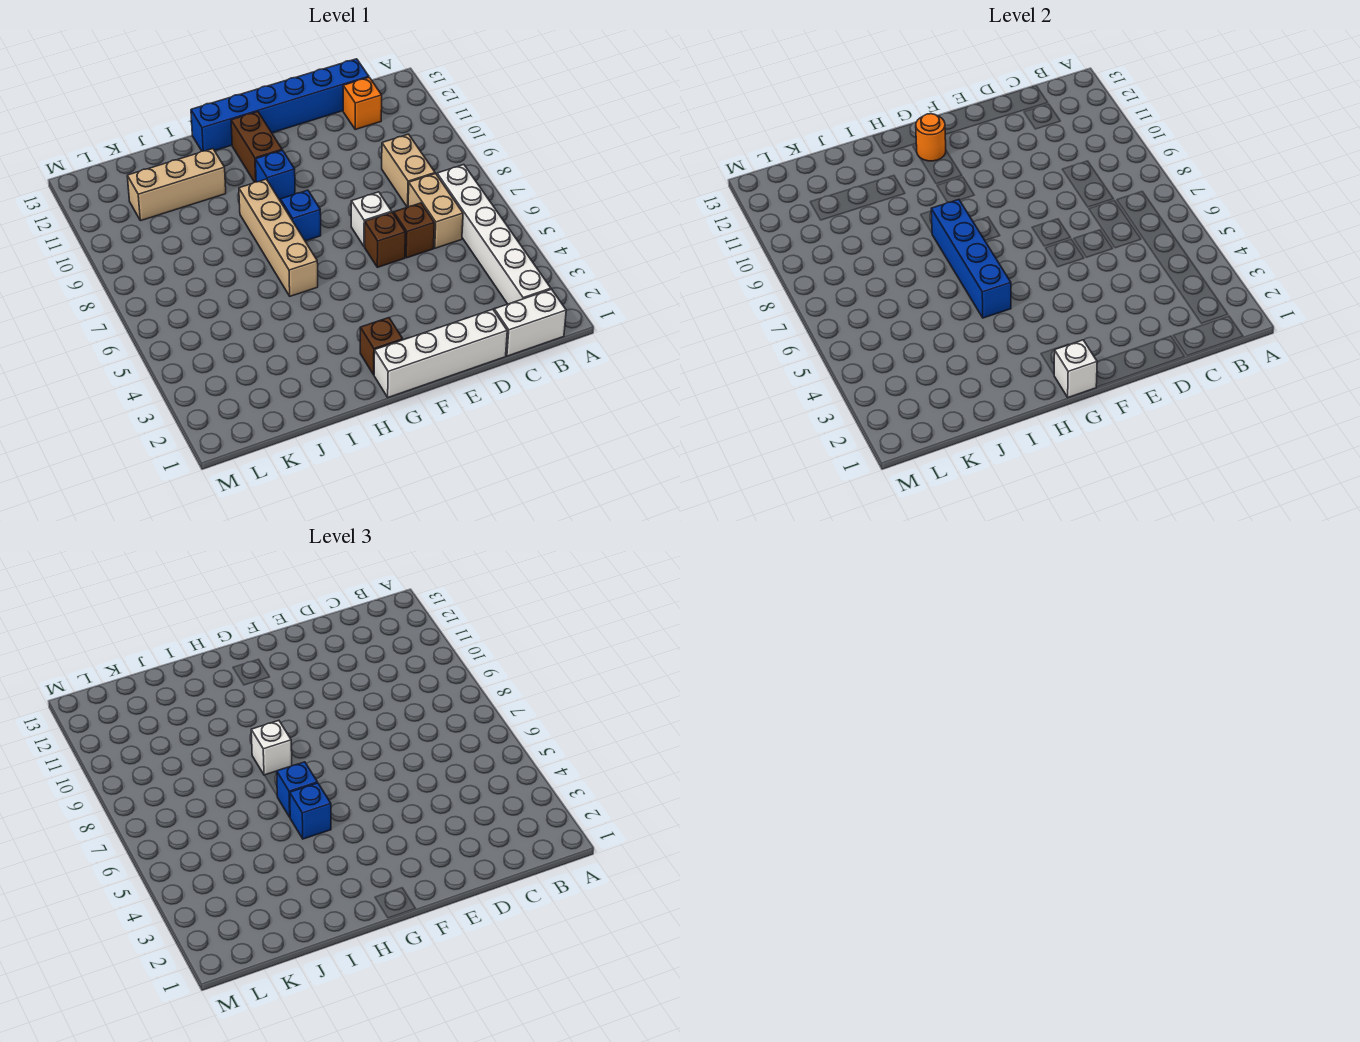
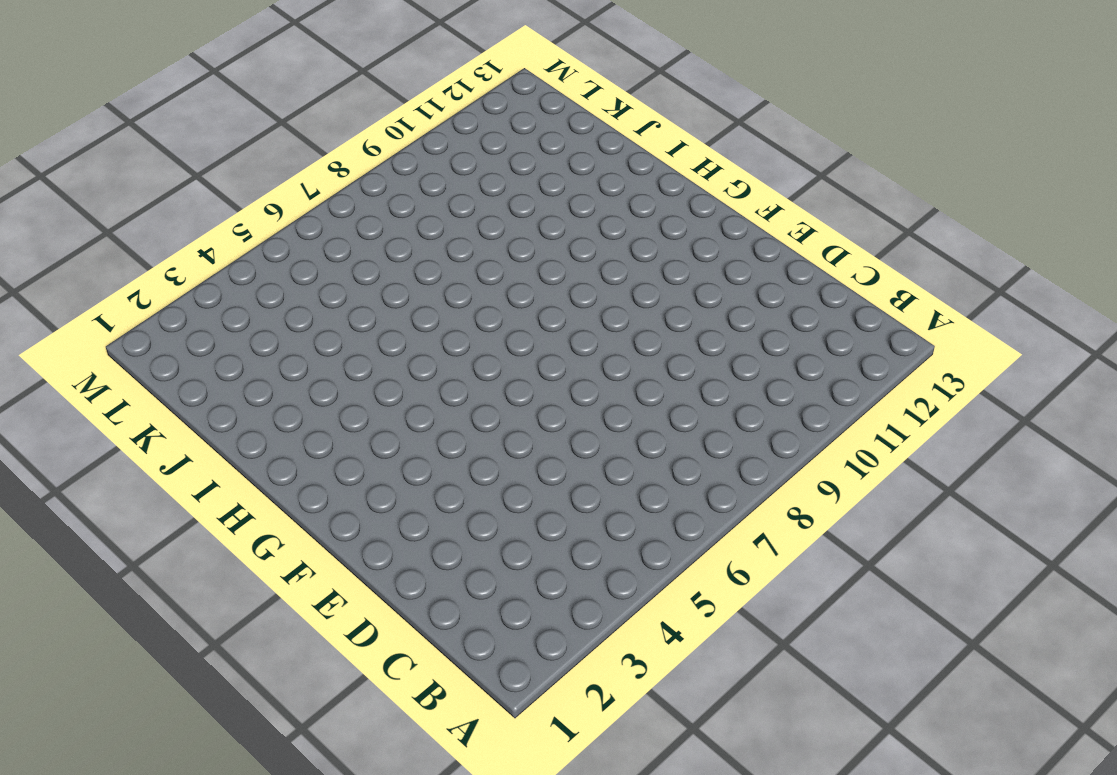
none -> white brick B1:C1 level 1
none -> white brick B2:B7 level 1
none -> tan brick C6:C7 level 1

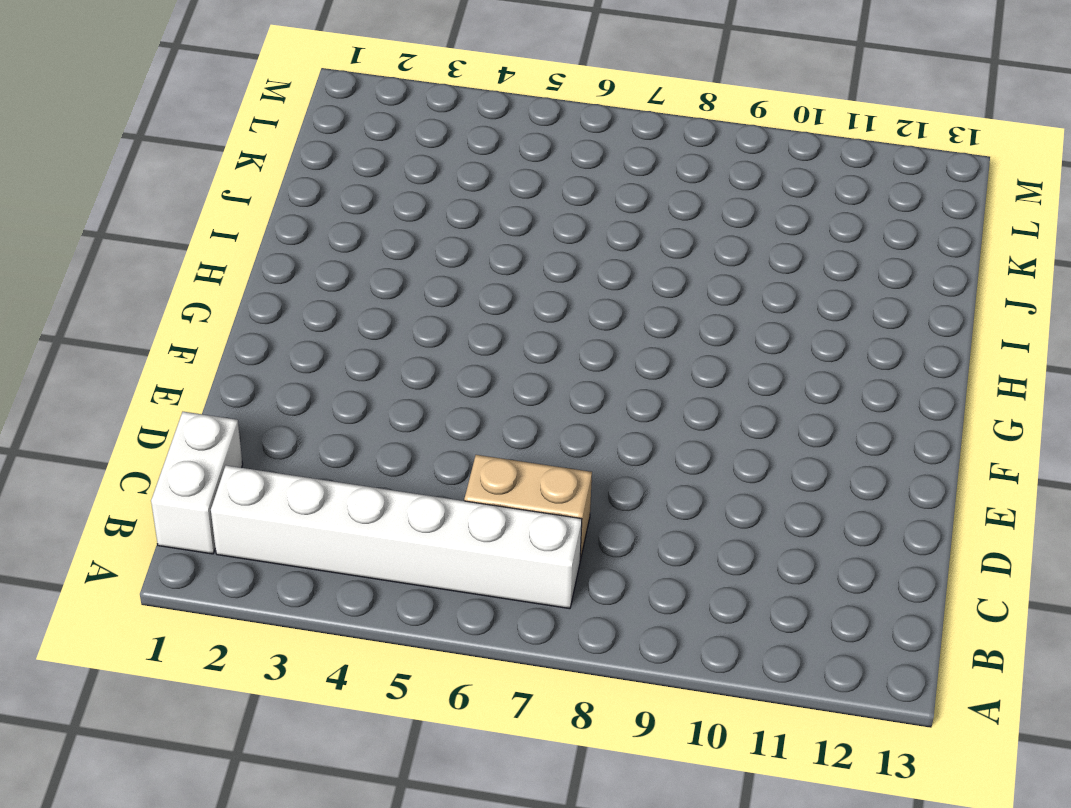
none -> tan brick C8:C9 level 1
none -> orange brick C12 level 1
none -> blue brick C13:H13 level 1

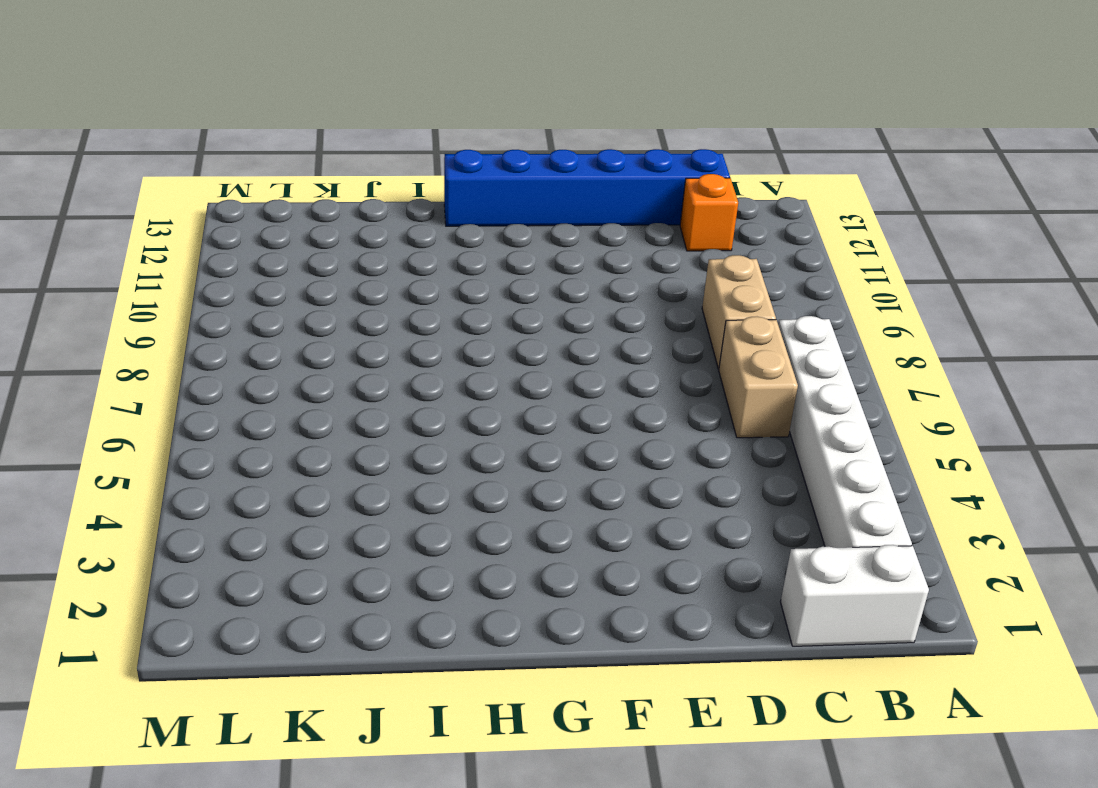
none -> white brick D1:G1 level 1
none -> brown brick D6 level 1
none -> brown brick E6 level 1

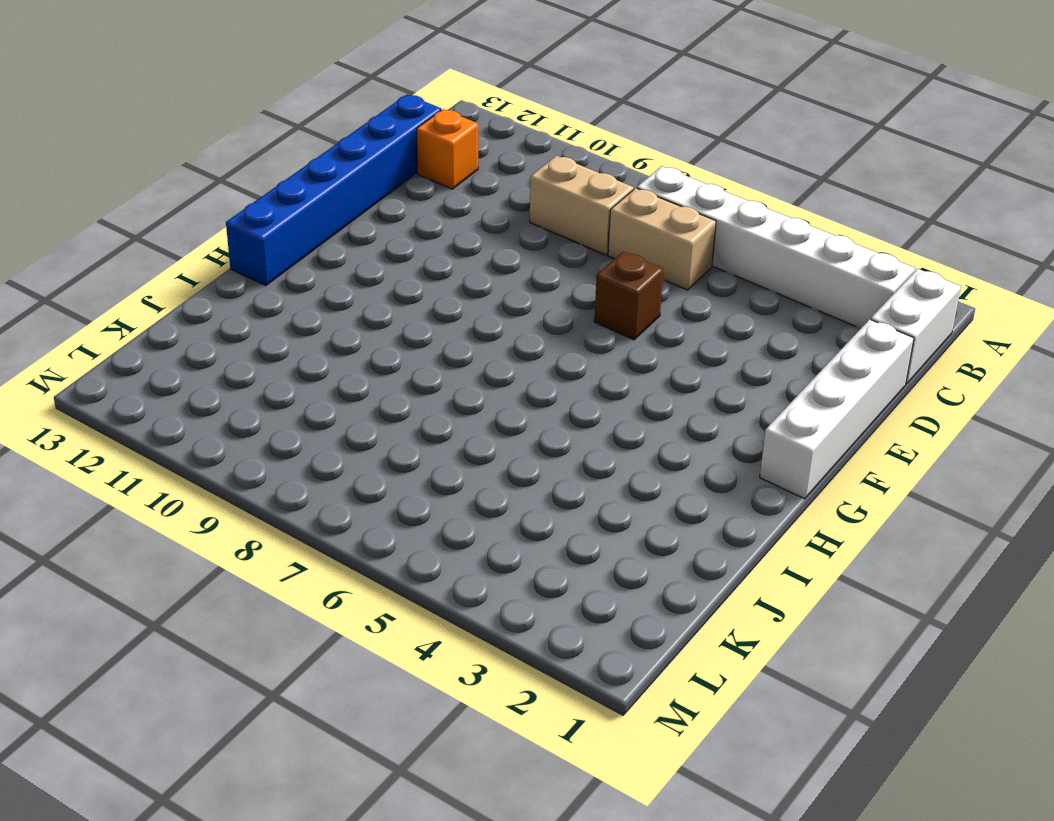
none -> brown brick D6 level 1
none -> white brick E7 level 1
none -> brown brick G2 level 1

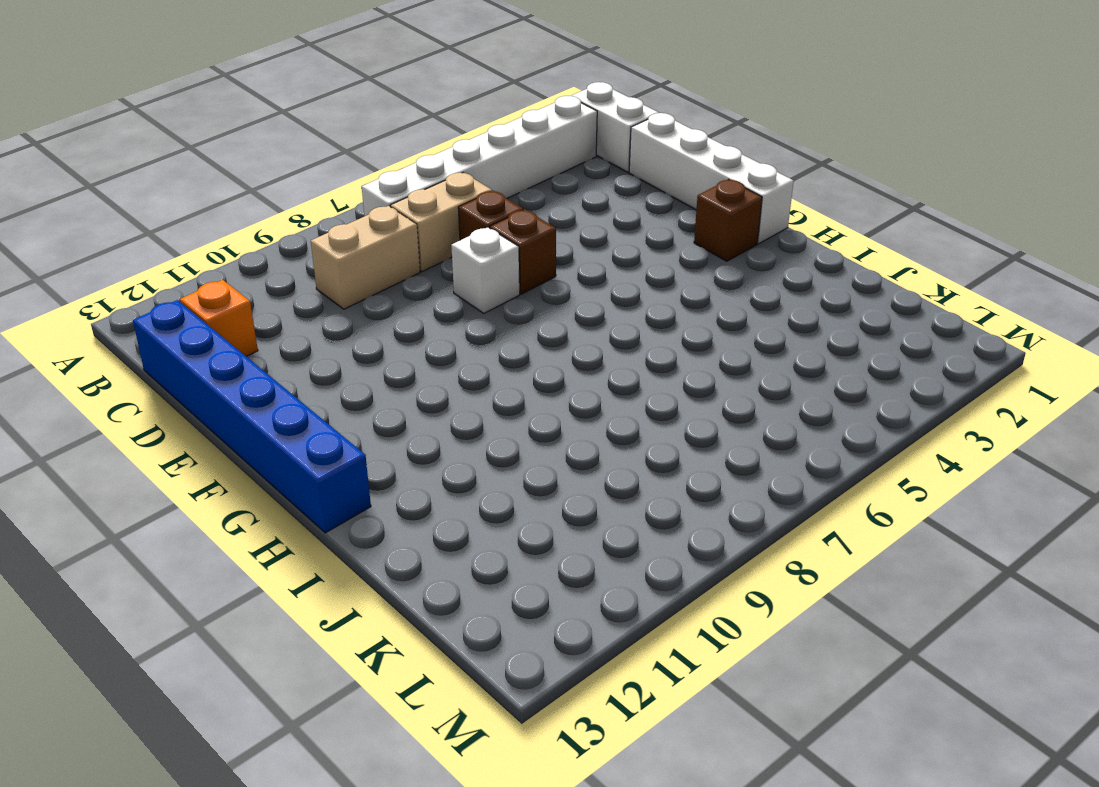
none -> blue brick G8 level 1
none -> blue brick G10 level 1
none -> brown brick G11:G12 level 1

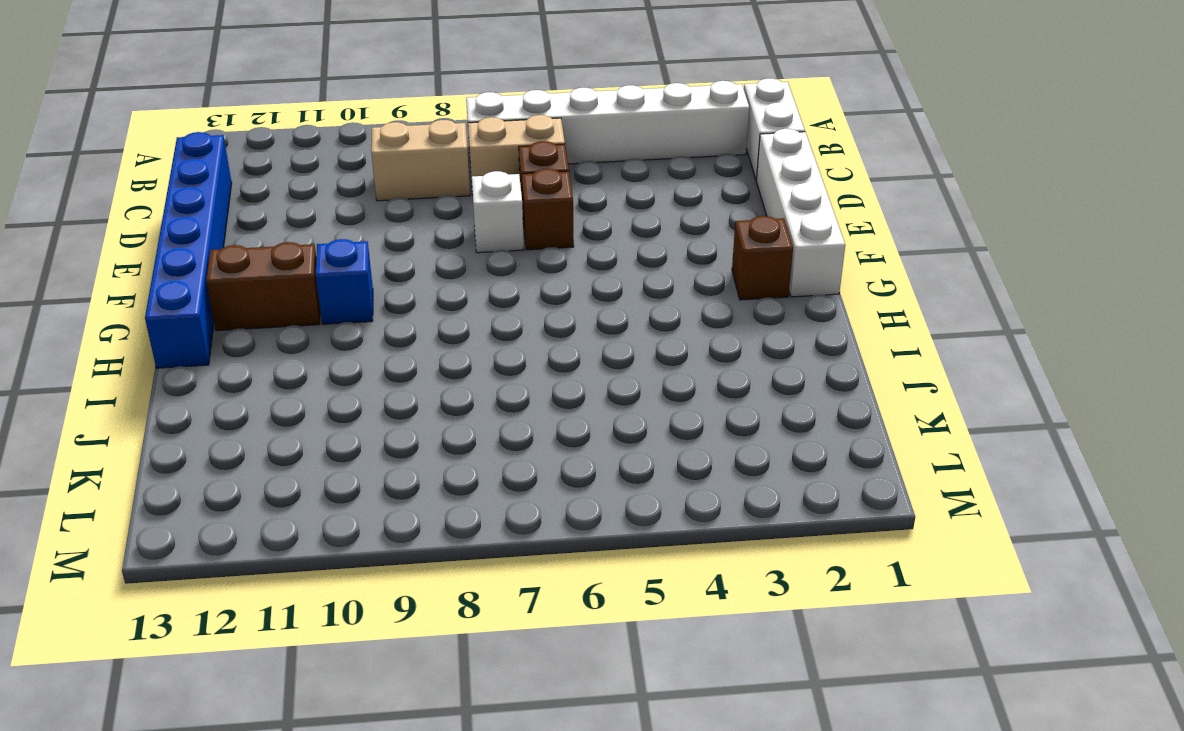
none -> orange brick C12 level 1
none -> blue brick G8 level 1
none -> tan brick H6:H9 level 1

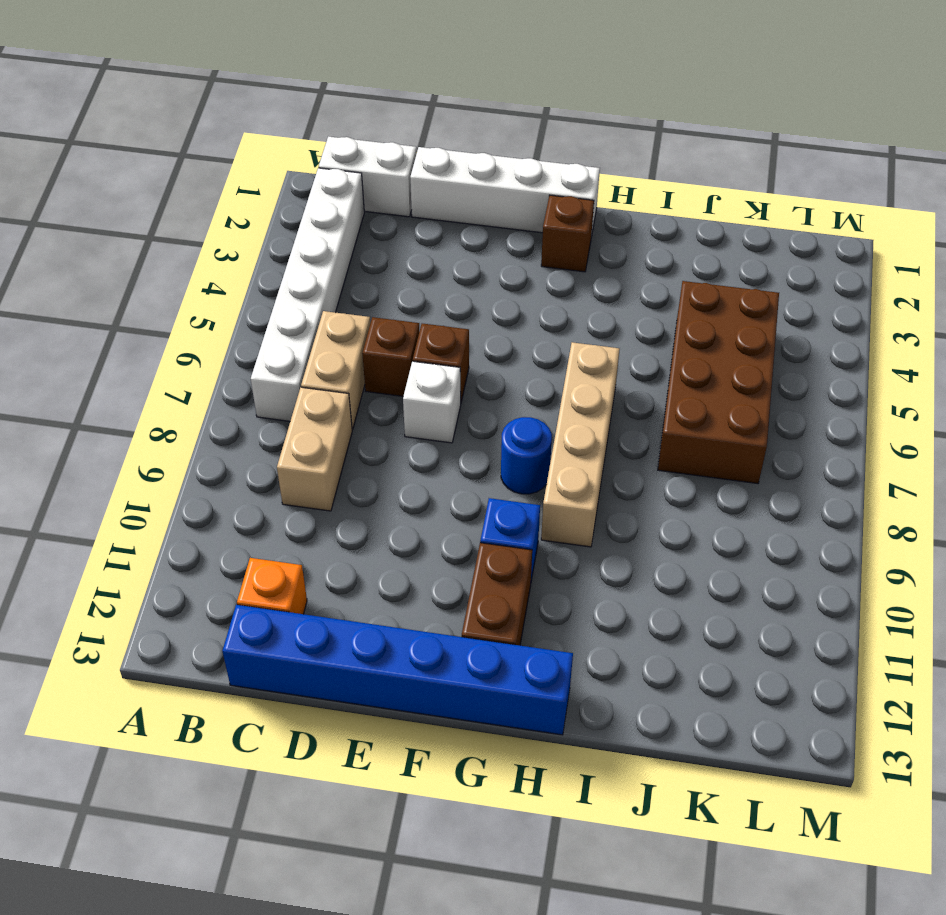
blue round brick G8 level 1 -> blue brick G8 level 1
brown brick J4:K7 level 1 -> none
none -> tan brick I11:K11 level 1
none -> white brick G1 level 2
none -> orange round brick G12 level 2

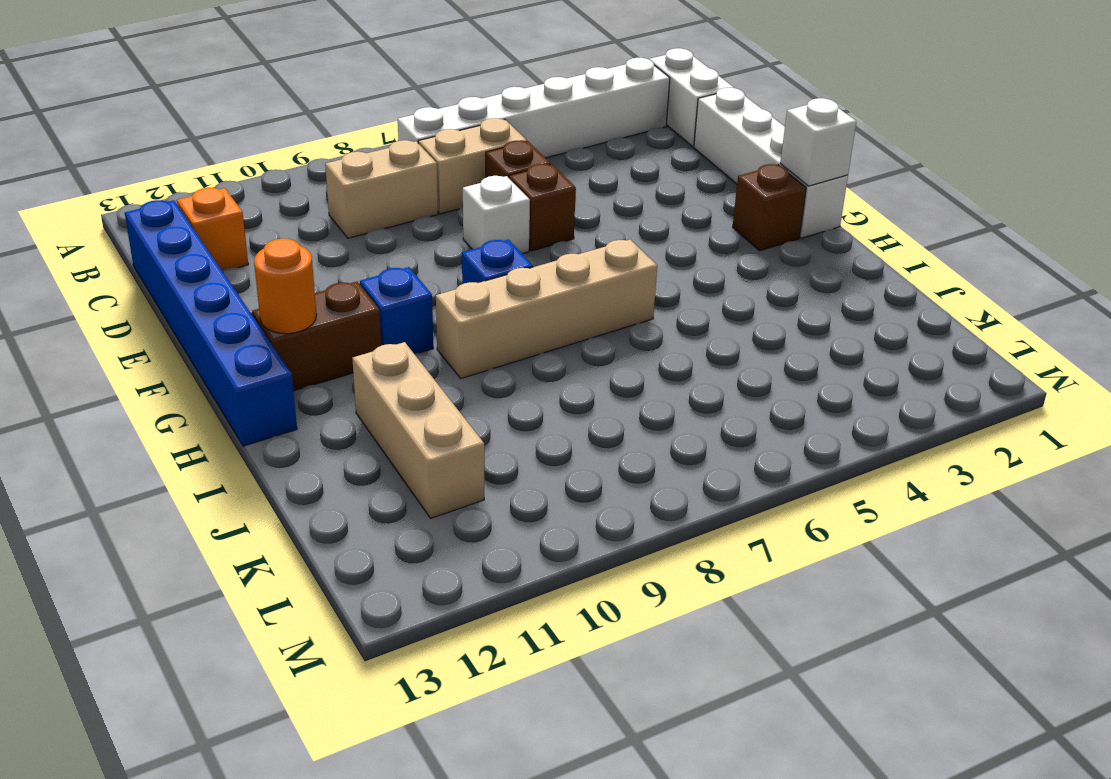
none -> blue brick H5:H8 level 2
none -> blue brick H5 level 3
none -> blue brick H6 level 3

